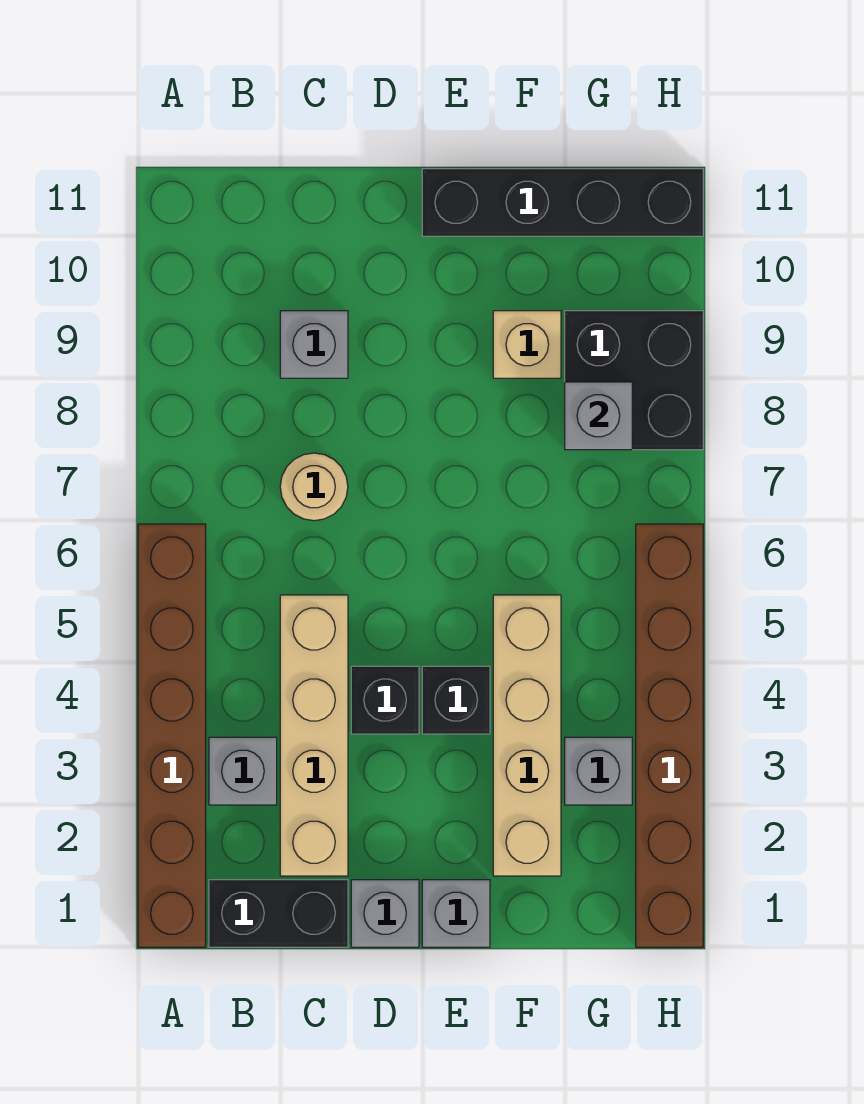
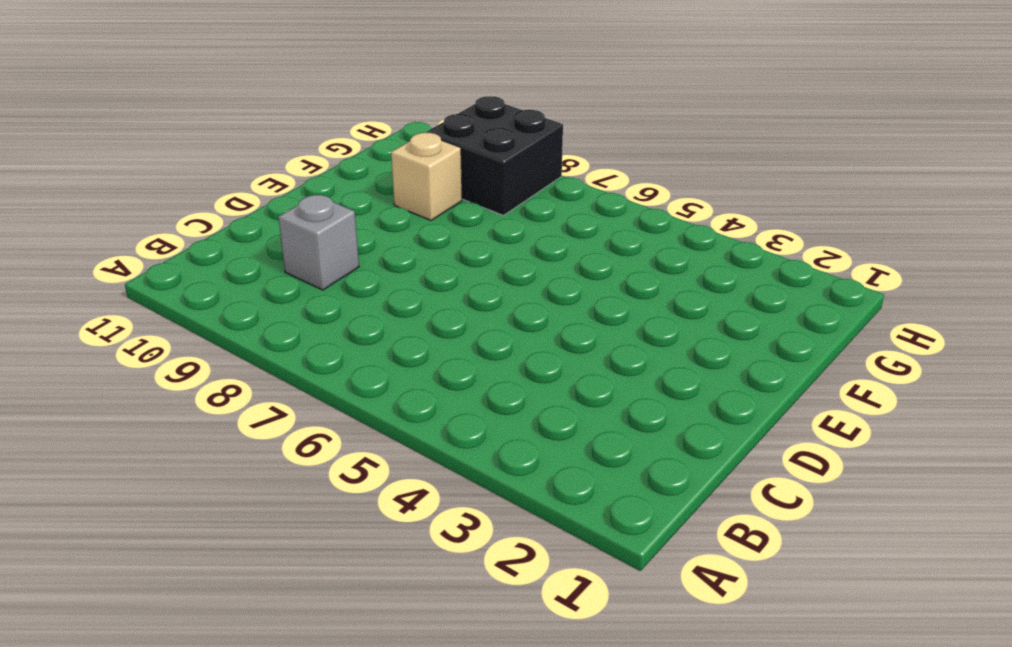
none -> brown brick A1:A6 level 1
none -> black brick B1:C1 level 1
none -> grey brick B3 level 1

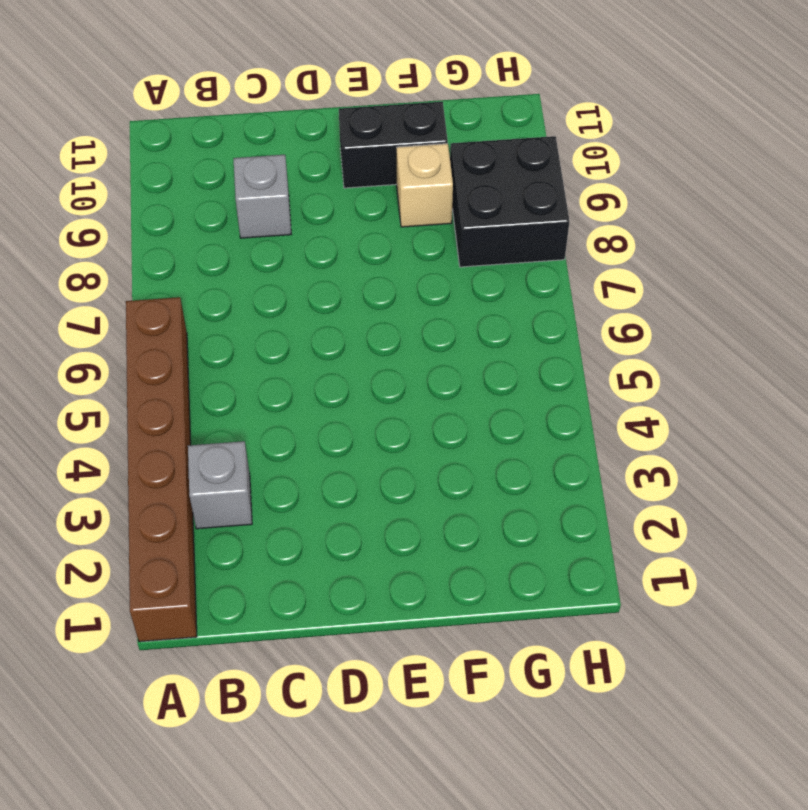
black brick E10:F10 level 1 -> black brick B1:C1 level 1
none -> tan brick C2:C5 level 1
none -> tan round brick C7 level 1
none -> grey brick D1 level 1

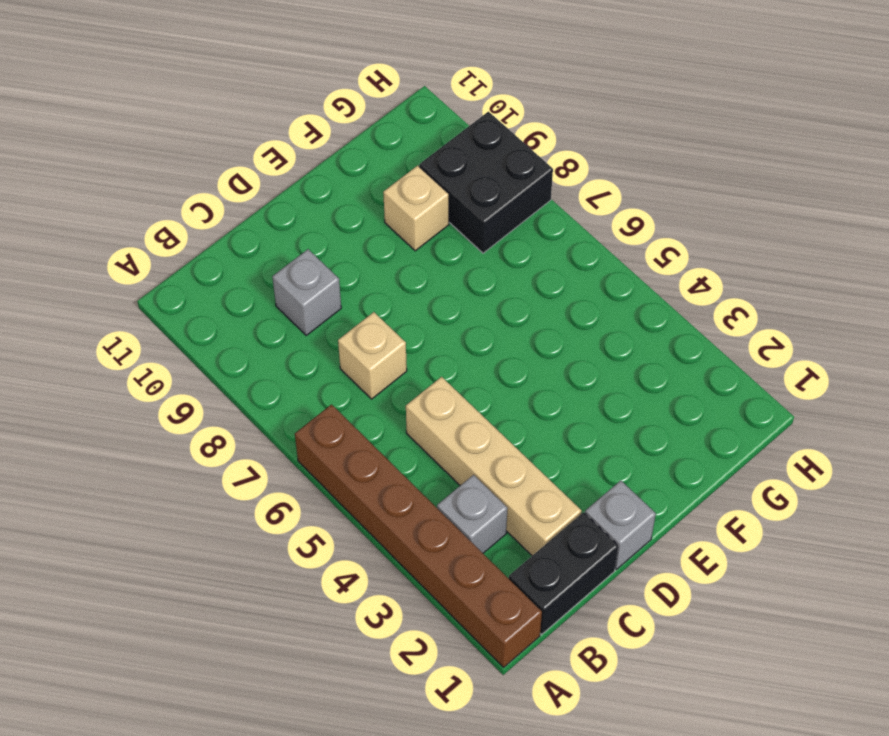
tan brick C7 level 1 -> tan round brick C7 level 1
none -> black brick D4 level 1
none -> grey brick E1 level 1
none -> black brick E4 level 1

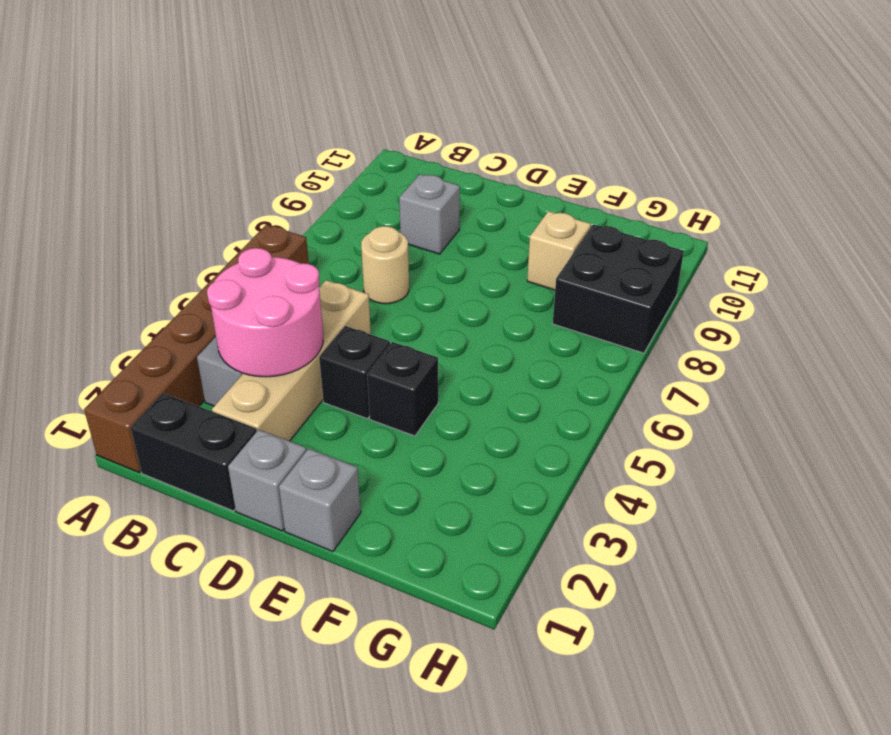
pink round brick B3:C4 level 2 -> none
none -> black brick E11:H11 level 1
none -> tan brick F2:F5 level 1
none -> grey brick G3 level 1

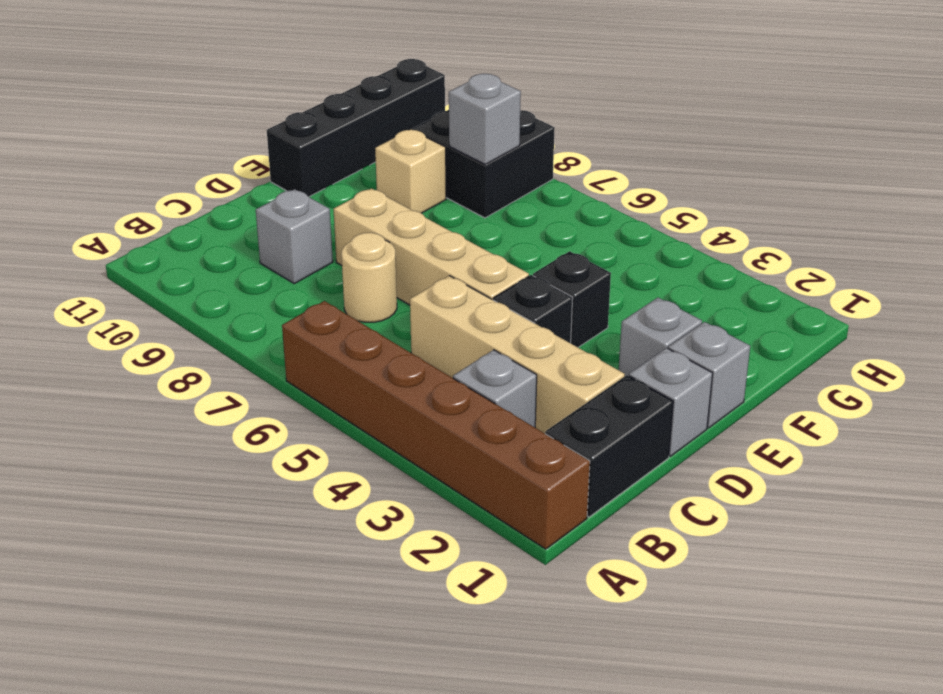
tan brick D5:D8 level 1 -> tan brick F2:F5 level 1
grey brick E2 level 1 -> grey brick G3 level 1
none -> brown brick H1:H6 level 1

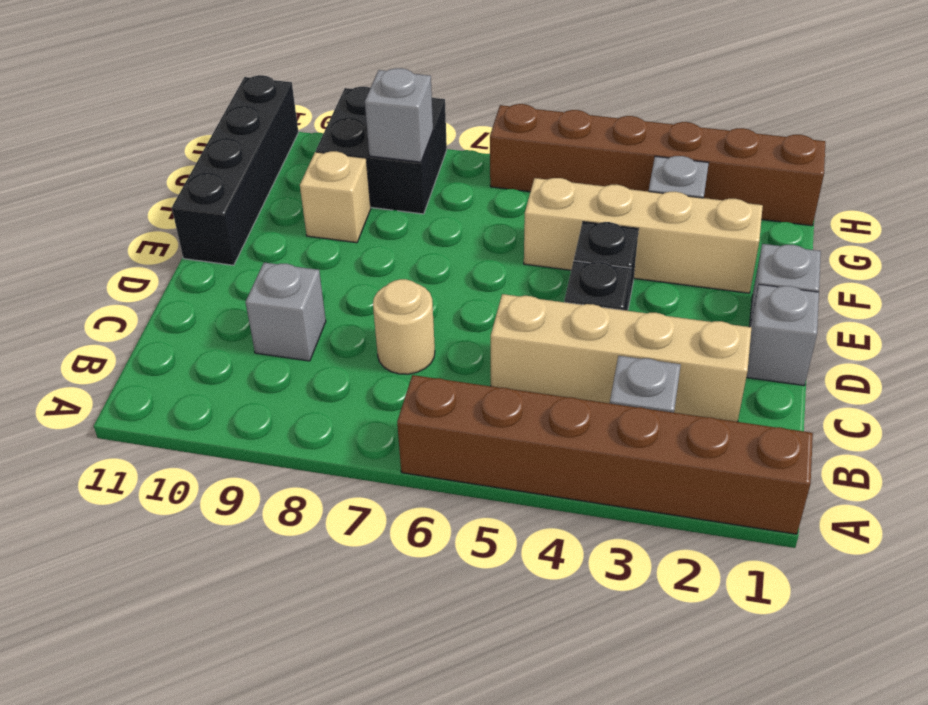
none -> black brick B1:C1 level 1

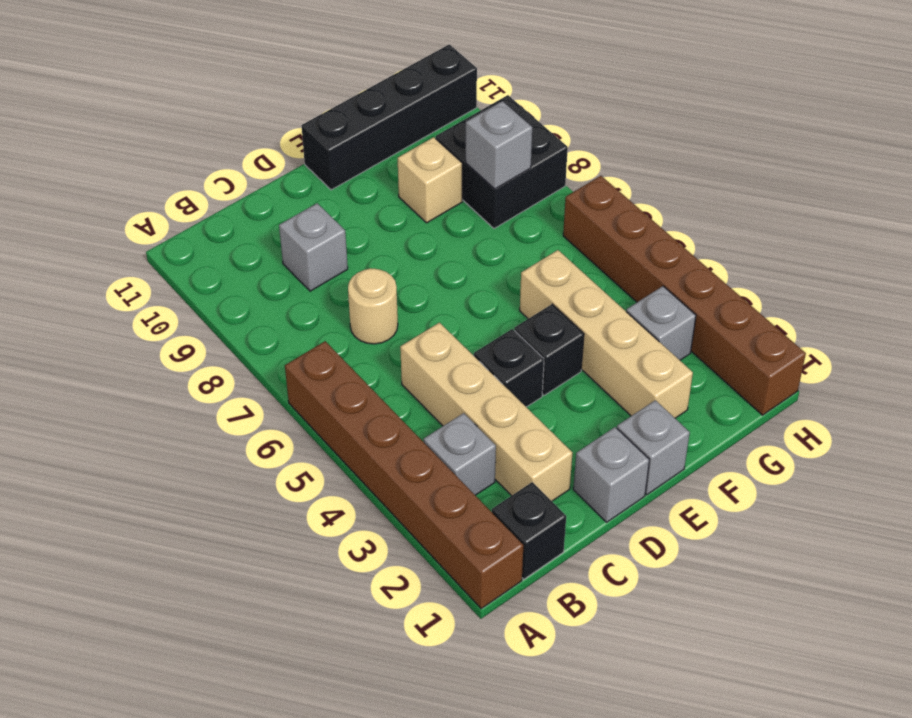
black brick B1 level 1 -> black brick B1:C1 level 1

